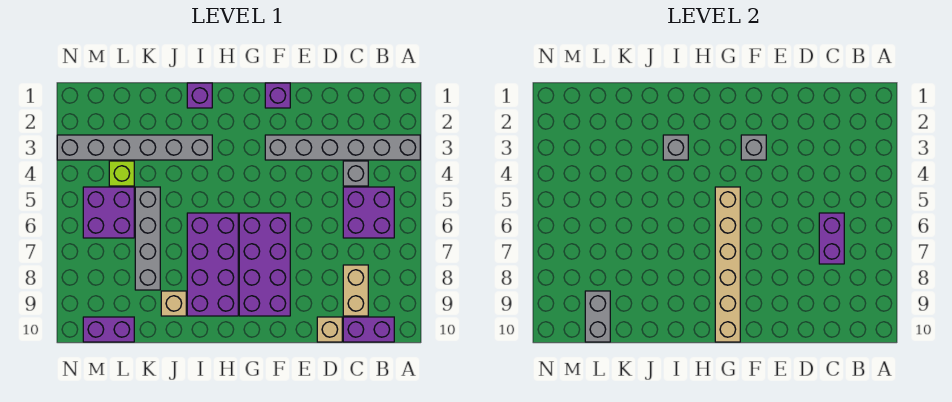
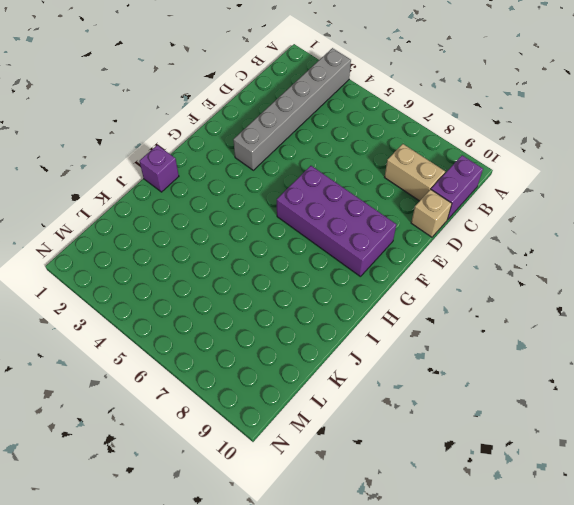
none -> purple brick B5:C6 level 1
none -> grey brick C4 level 1
none -> purple brick F1 level 1

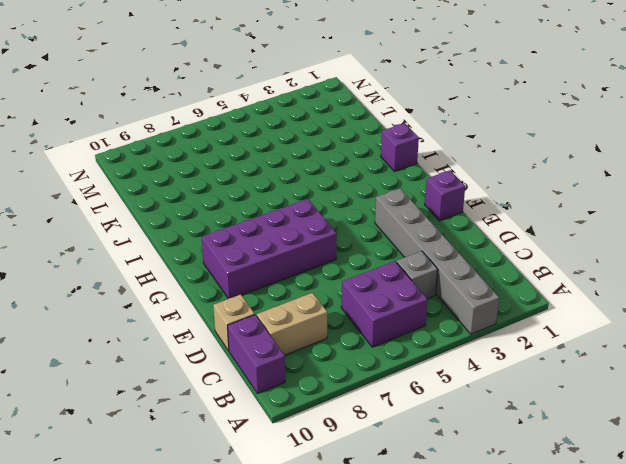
none -> purple brick H6:I9 level 1
none -> grey brick I3:N3 level 1
none -> tan brick J9 level 1

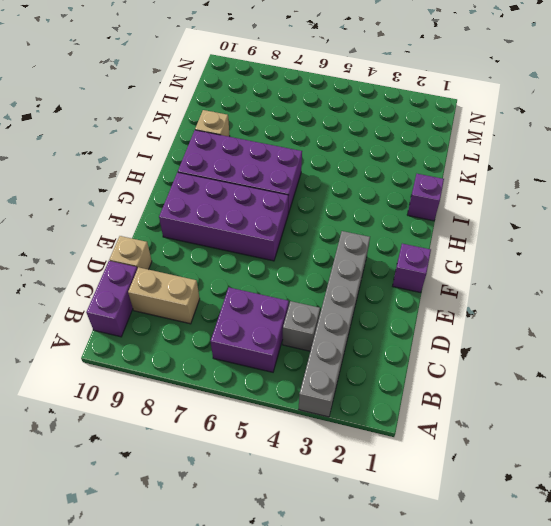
none -> grey brick I3:N3 level 1
none -> grey brick K5:K8 level 1
none -> lime brick L4 level 1

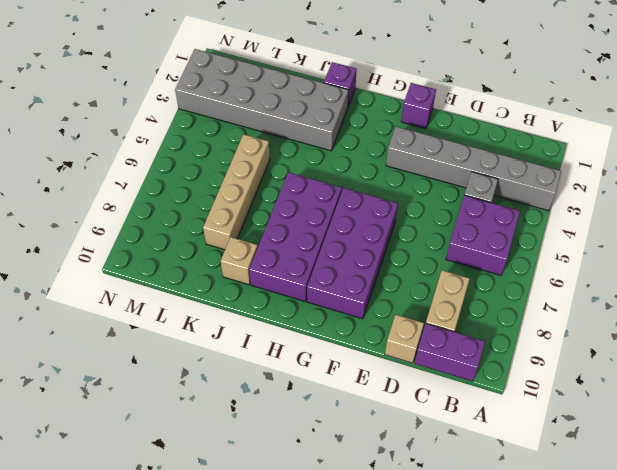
grey brick I2:N3 level 1 -> grey brick I3:N3 level 1
tan brick K5:K8 level 1 -> grey brick K5:K8 level 1
none -> lime brick L4 level 1
none -> purple brick L5:M6 level 1
none -> purple brick L10:M10 level 1

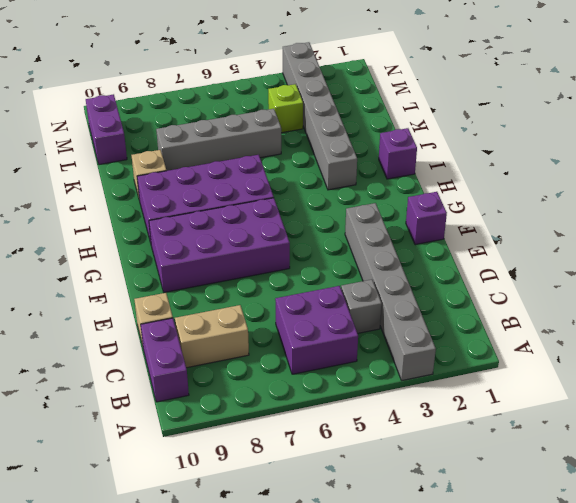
none -> purple brick L5:M6 level 1
none -> purple brick C6:C7 level 2
none -> grey brick F3 level 2

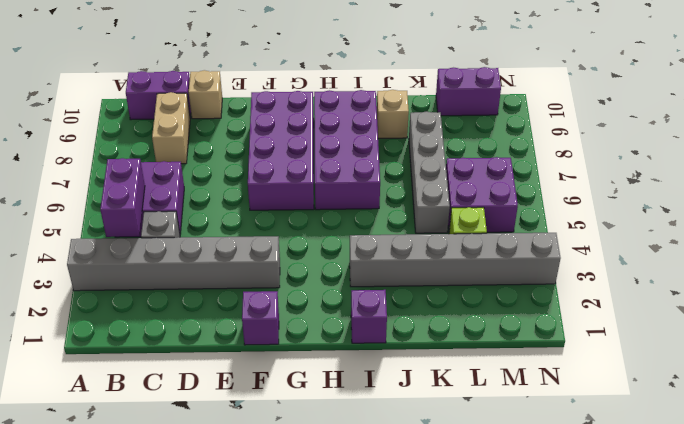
purple brick B4:B5 level 2 -> purple brick C6:C7 level 2
none -> grey brick F3 level 2
none -> tan brick G5:G10 level 2
none -> grey brick I3 level 2

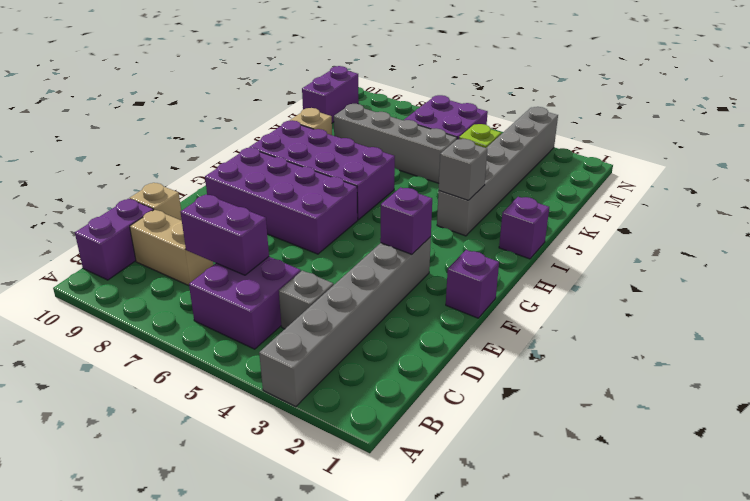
purple brick F3 level 2 -> grey brick F3 level 2
none -> tan brick G5:G10 level 2
none -> grey brick L9:L10 level 2

